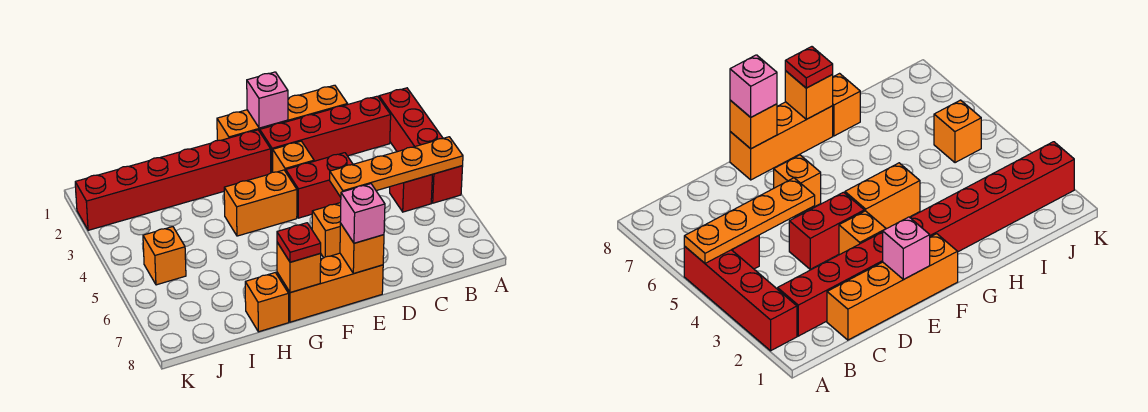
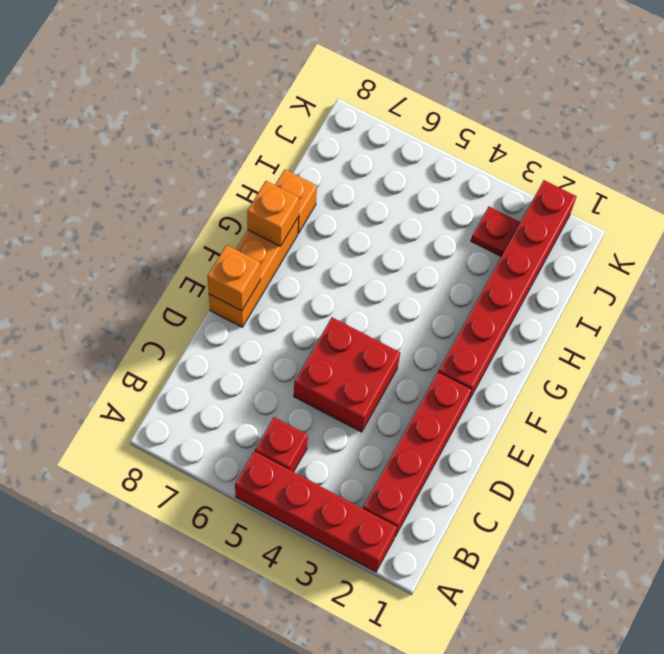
red brick D4:E5 level 1 -> red brick D4:E4 level 1
red plate J3 level 1 -> red plate G8 level 3
none -> orange brick C1:F1 level 1
none -> orange brick E3 level 1
none -> orange brick E6 level 1

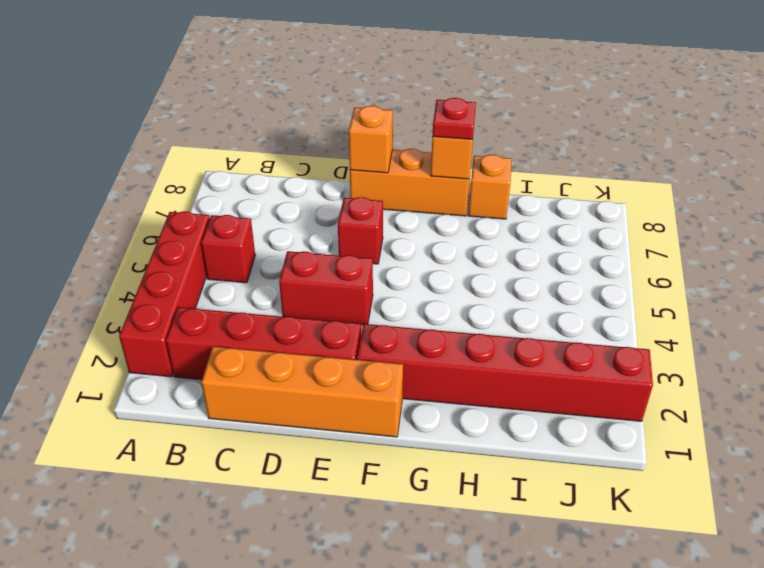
red brick E6 level 1 -> orange brick E6 level 1
none -> orange brick E3 level 1
none -> orange brick F4:G4 level 1
none -> orange brick J5 level 1

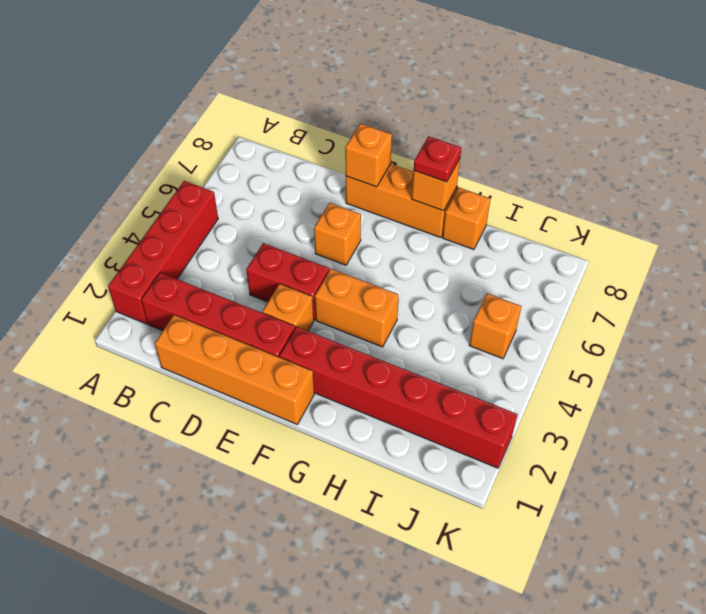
none -> red brick B5 level 1
none -> orange plate A5:D5 level 2
none -> pink brick E1 level 2

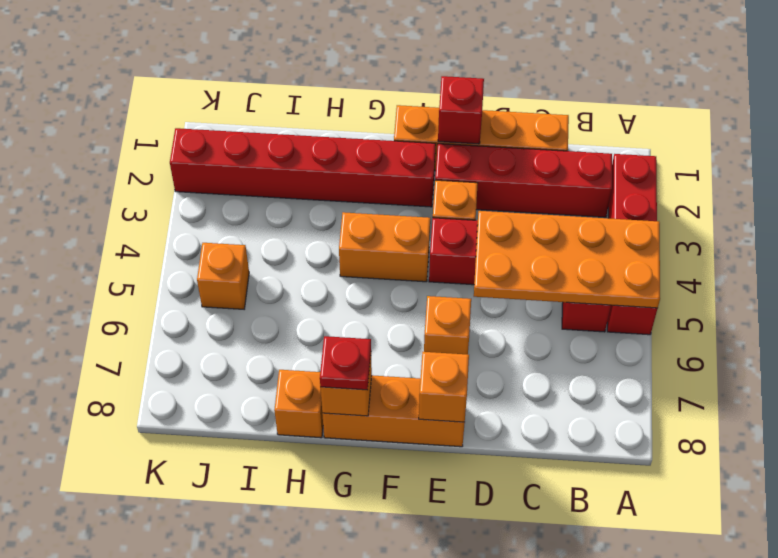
orange plate A4:D5 level 2 -> orange plate A5:D5 level 2
red brick E1 level 2 -> pink brick E1 level 2
none -> pink brick E8 level 3

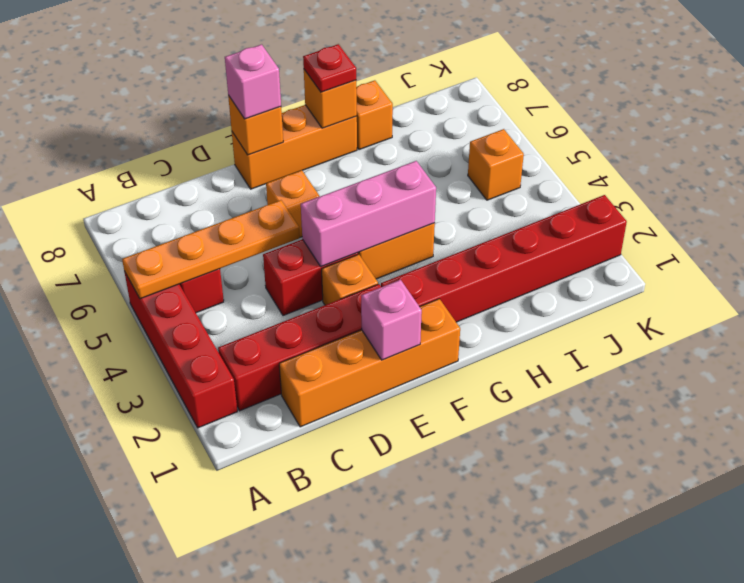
pink brick E4:G4 level 2 -> none

